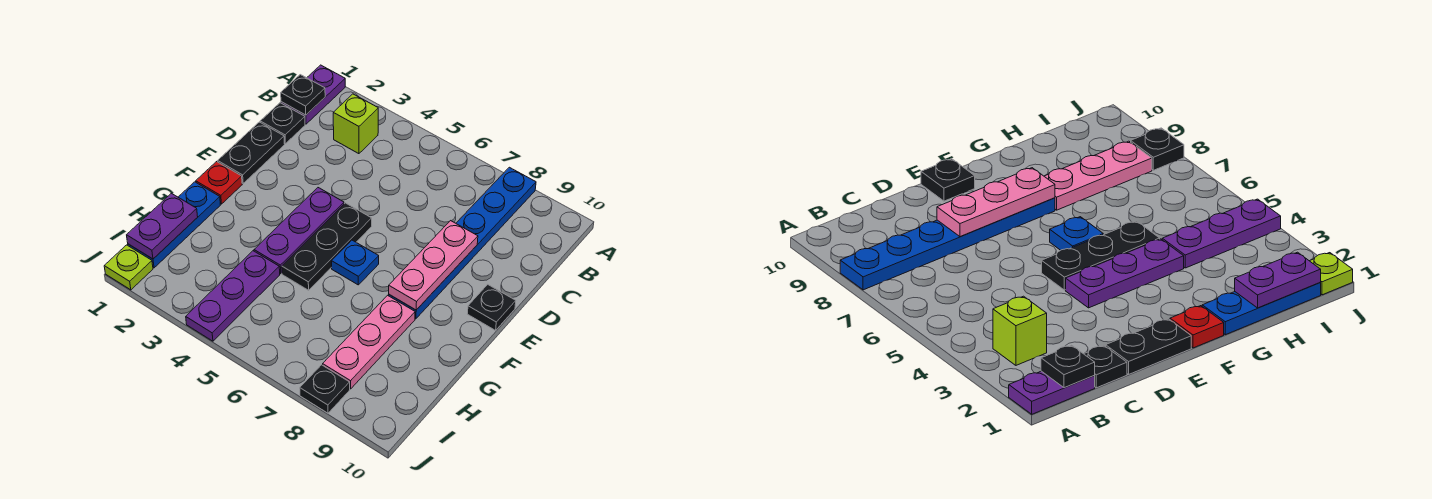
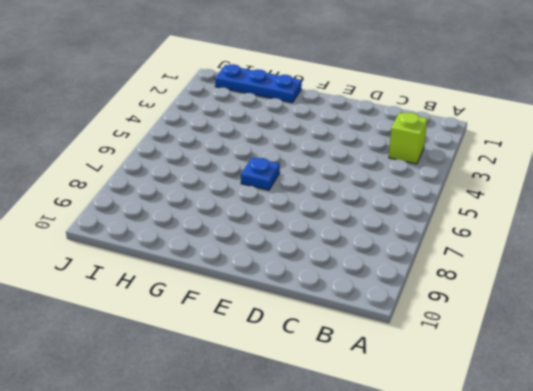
none -> purple plate A1:B1 level 1
none -> blue plate A8:F8 level 1
none -> black plate C1 level 1

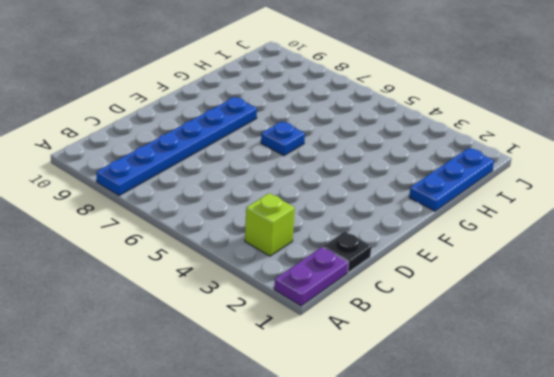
none -> black plate D1:E1 level 1
none -> purple plate E4:G4 level 1
none -> black plate E5:G5 level 1

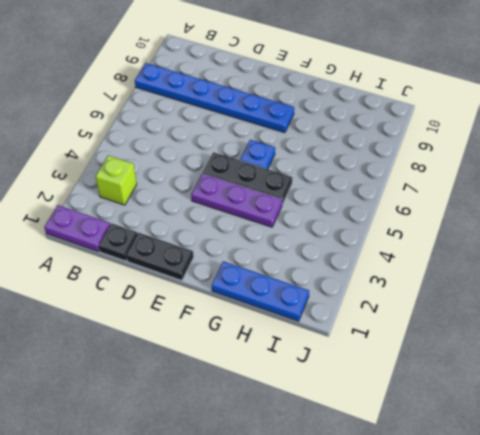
none -> black plate E10 level 1
none -> red plate F1 level 1
none -> pink plate G8:I8 level 1

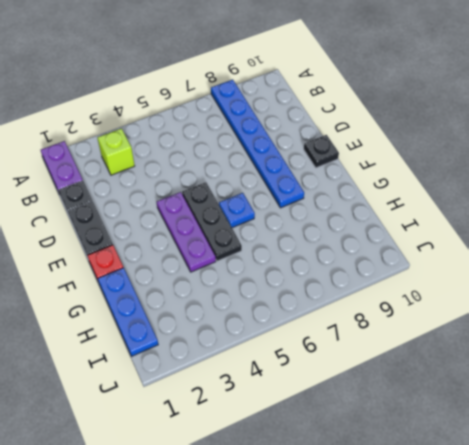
none -> pink plate G8:I8 level 1
none -> purple plate H4:J4 level 1
none -> lime plate J1 level 1

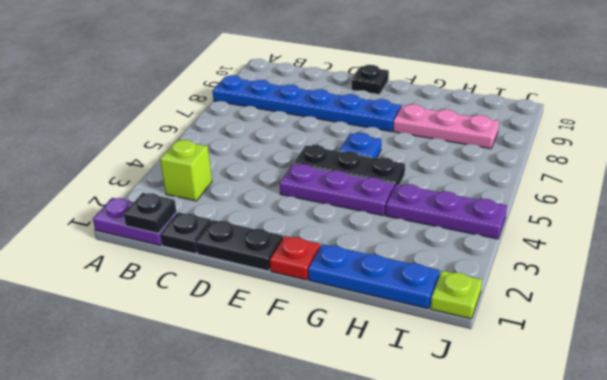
none -> black plate J8 level 1
none -> pink plate D8:F8 level 2
none -> purple plate H1:I1 level 2

